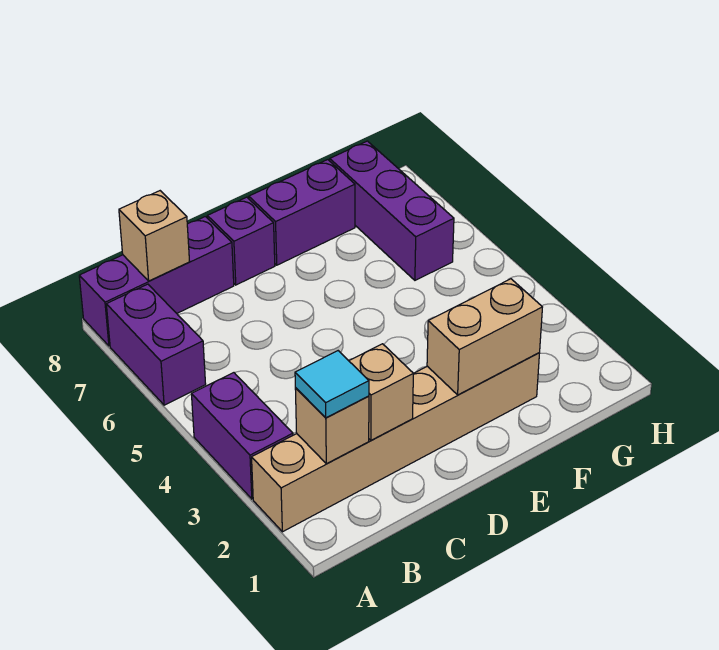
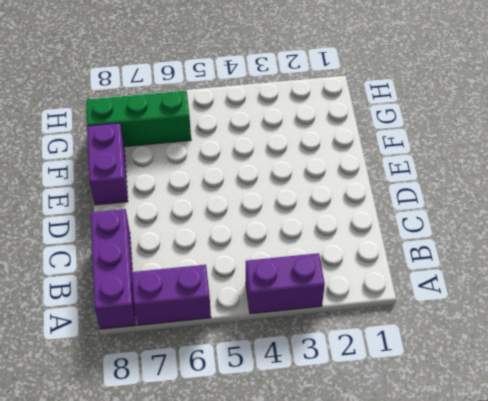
green brick G6:G8 level 1 -> purple brick G6:G8 level 1
none -> tan brick A2:F2 level 1
none -> purple brick D8 level 1
none -> tan brick B2 level 2

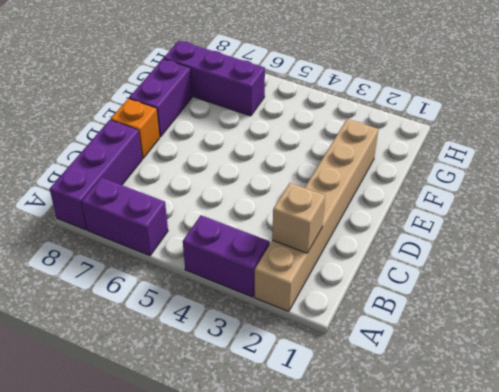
orange brick D8 level 1 -> purple brick D8 level 1
none -> tan brick B8 level 2
none -> tan brick C2 level 2
none -> tan brick E2:F2 level 2

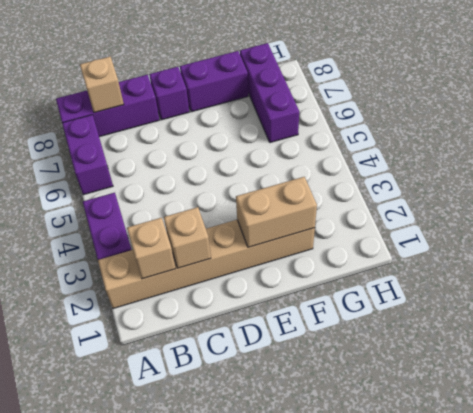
none -> cyan tile B2 level 3

